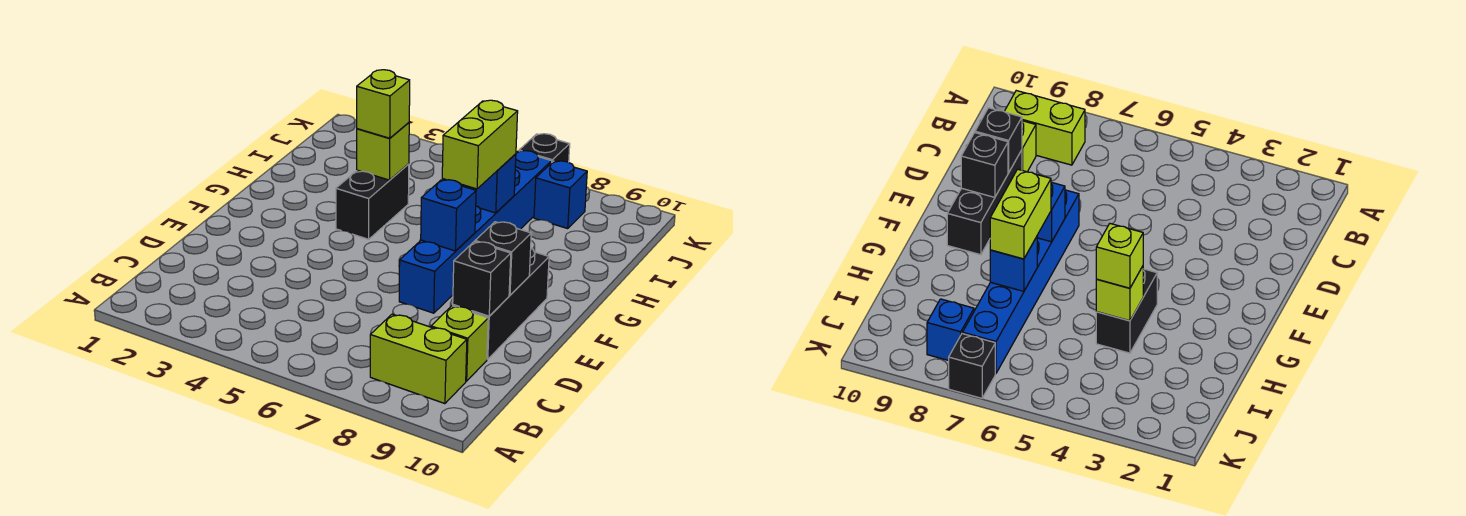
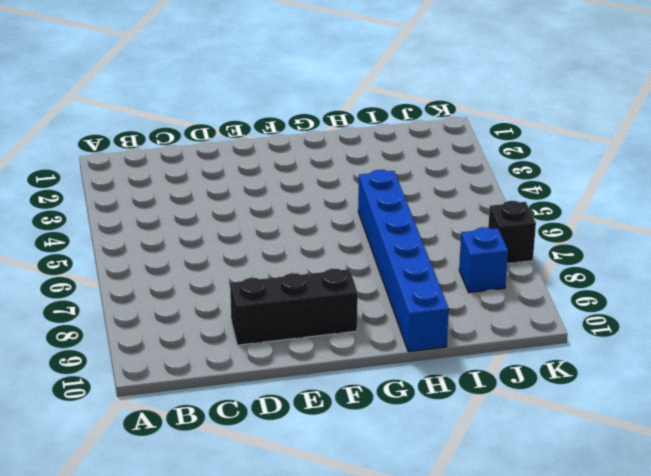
blue brick H5:H10 level 1 -> blue brick E7:J7 level 1
none -> lime brick B8:B9 level 1
none -> lime brick C9 level 1
none -> black brick G4:H4 level 1

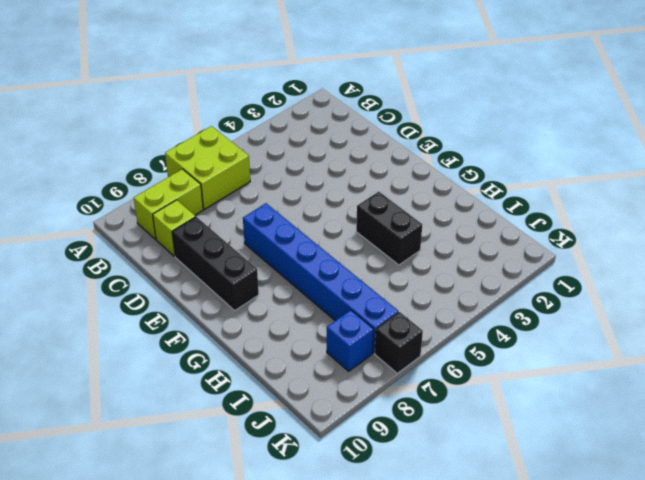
lime brick A6:B7 level 1 -> none
none -> black brick D9 level 2
none -> black brick E9 level 2
none -> blue brick F7 level 2

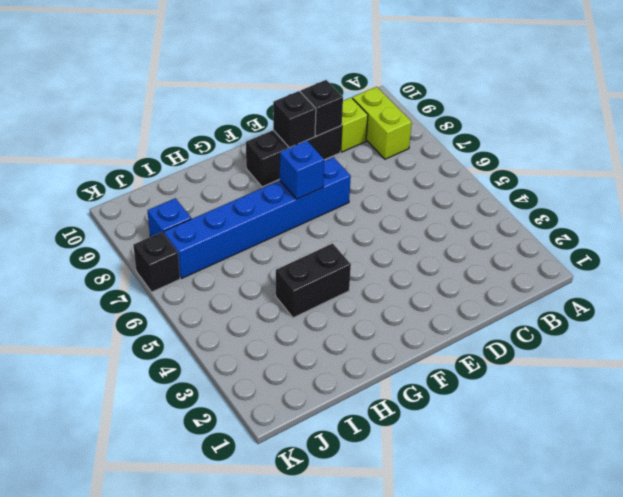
none -> lime brick H4 level 2
none -> blue brick H7 level 2
none -> lime brick G7:H7 level 3

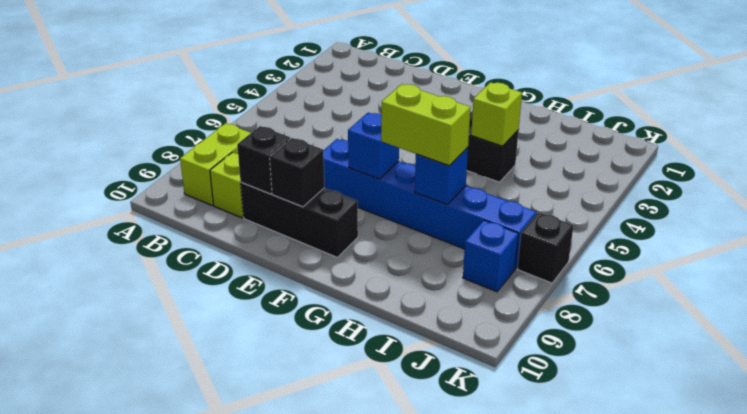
none -> lime brick H4 level 3

